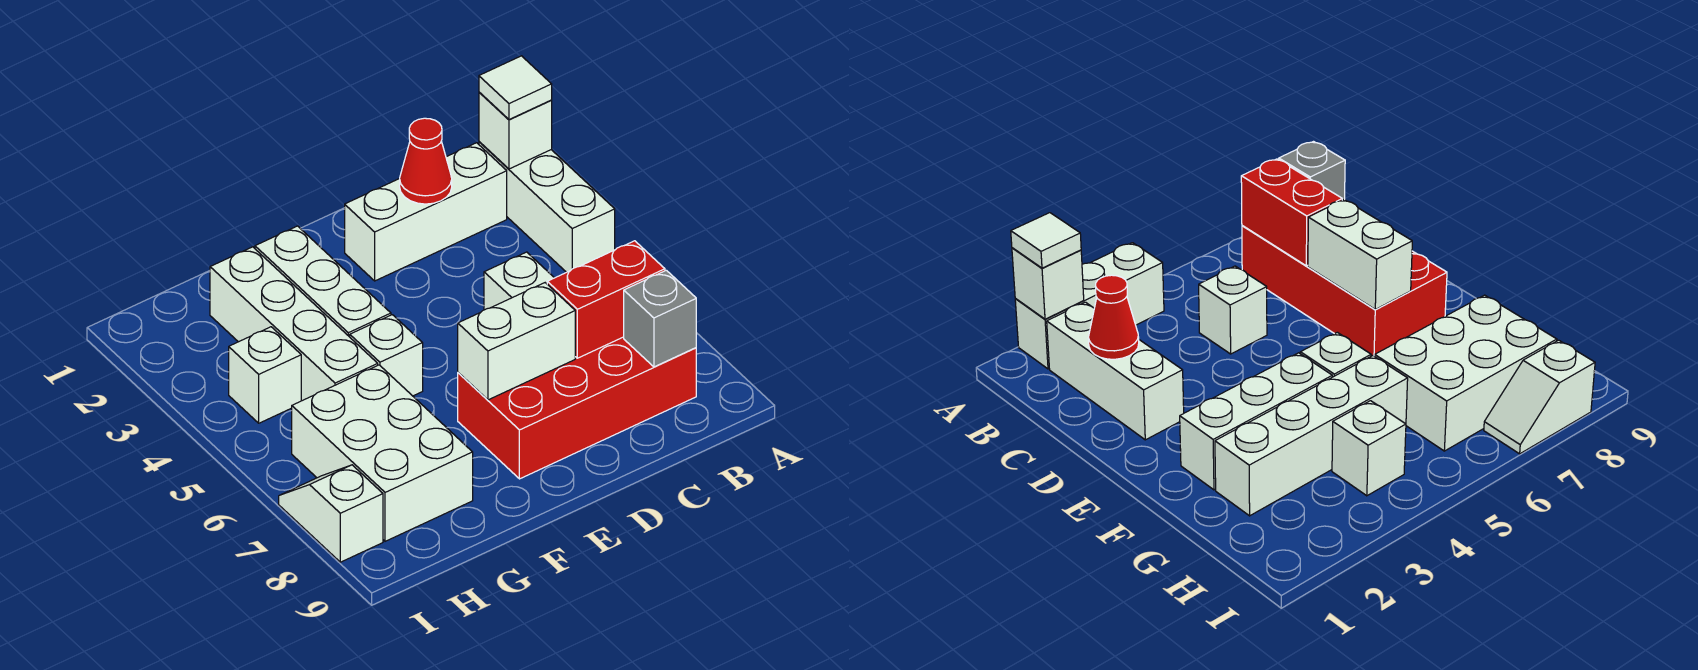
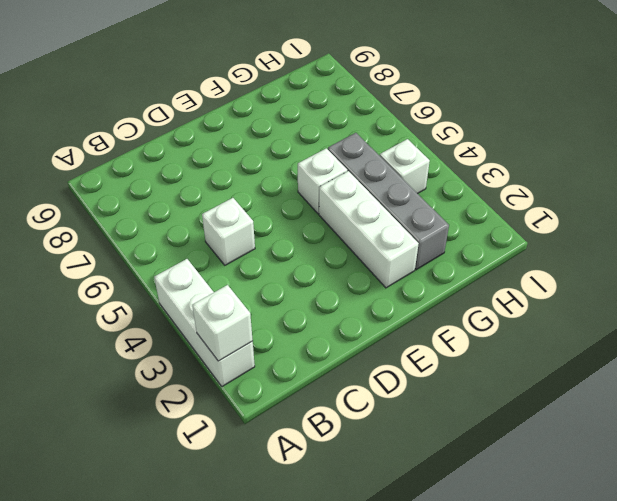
grey brick G2:G5 level 1 -> white brick G2:G5 level 1
none -> white brick B2:D2 level 1
none -> red brick B7:E8 level 1
none -> white brick G6:H8 level 1

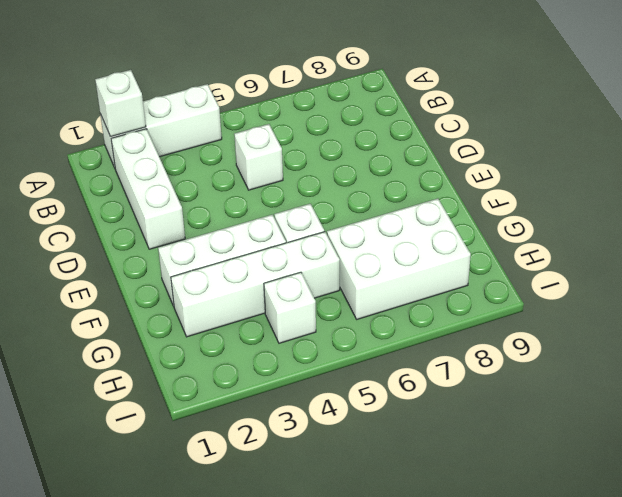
none -> red brick B7:E8 level 1
none -> white slope I7:I8 level 1 top 8
none -> red brick B7:C7 level 2

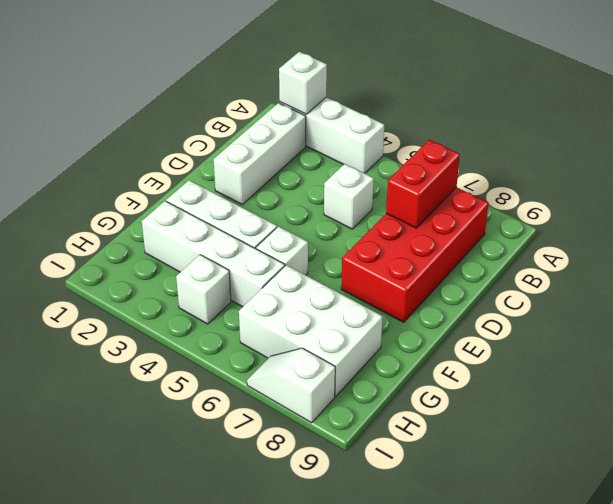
none -> grey brick B8 level 2
none -> red cone C2 level 2
none -> white brick D7:E7 level 2

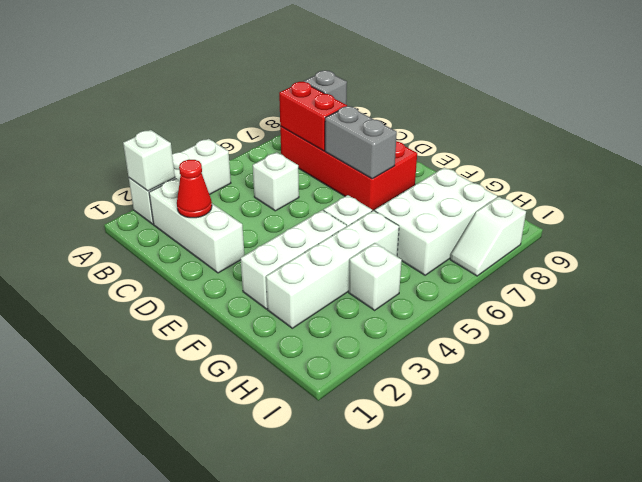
grey brick D7:E7 level 2 -> white brick D7:E7 level 2
none -> white tile A2 level 3

